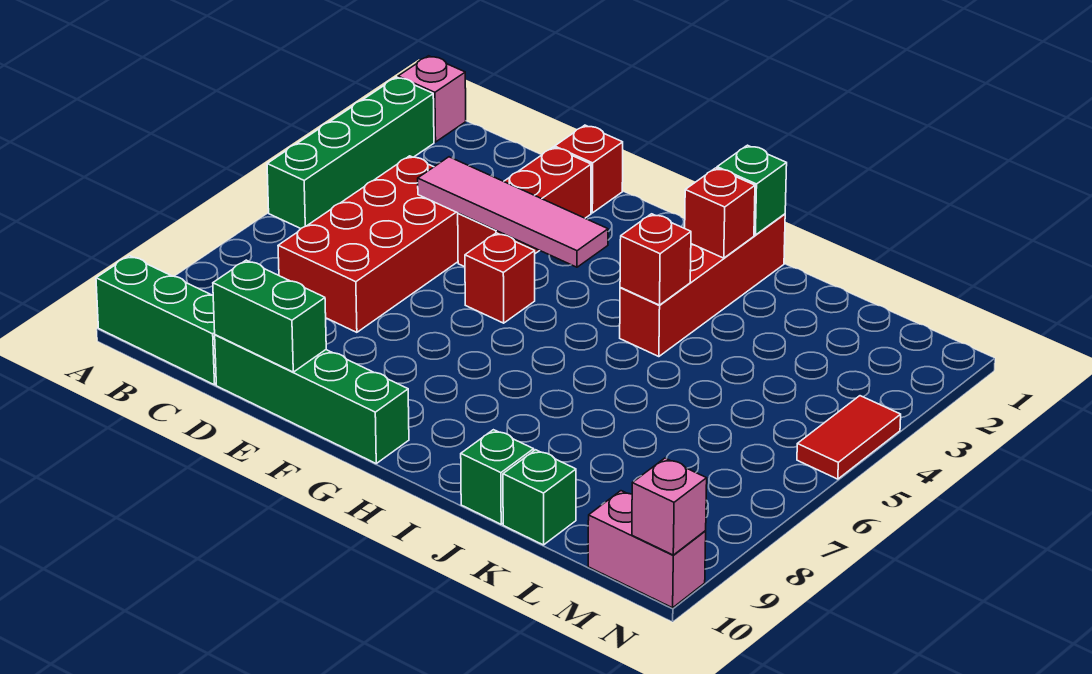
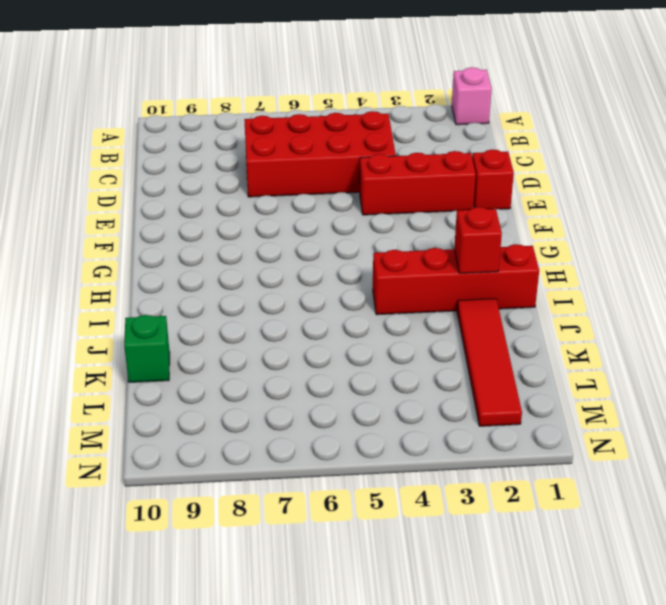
red tile J2:M2 level 1 -> none
none -> green brick A2:A5 level 1
none -> green brick A10:C10 level 1
none -> green brick D10:G10 level 1

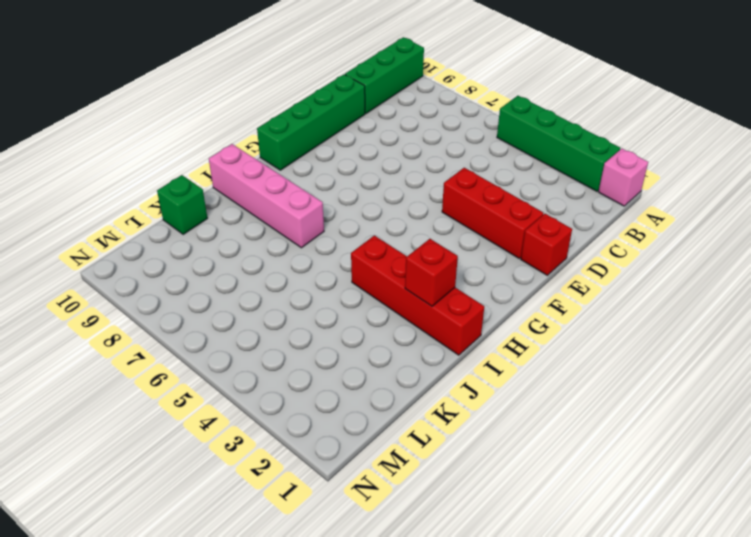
pink brick I7:I10 level 1 -> none
none -> red brick C4:D7 level 1
none -> red brick F5 level 1
none -> green brick J10 level 1

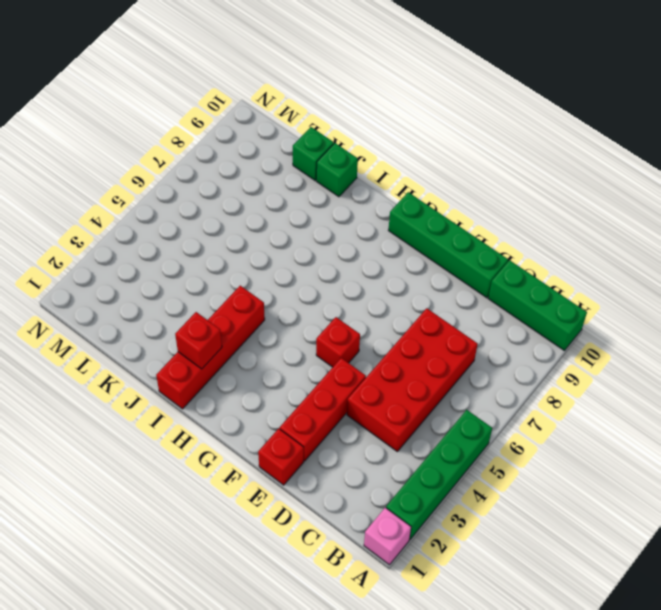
none -> pink brick M10:N10 level 1
none -> red tile N4:N5 level 1
none -> pink tile D4:G4 level 2

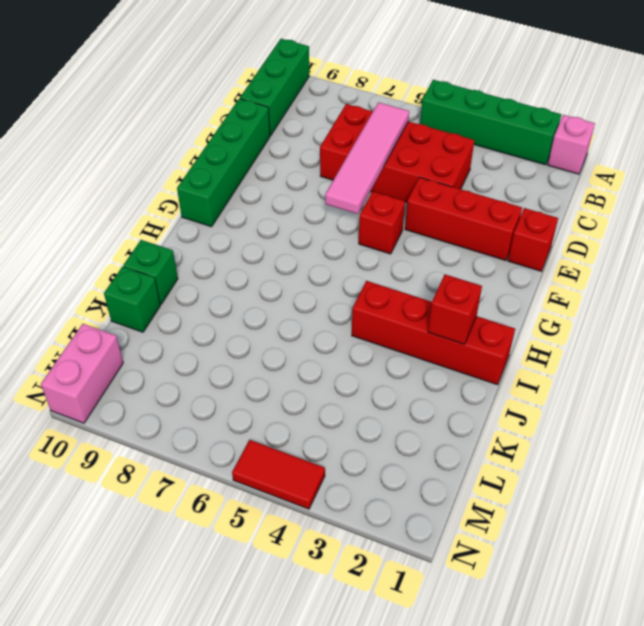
pink tile C6:F6 level 2 -> pink tile D4:G4 level 2
none -> green brick D10:E10 level 2
none -> green brick I1 level 2
none -> red brick I4 level 2

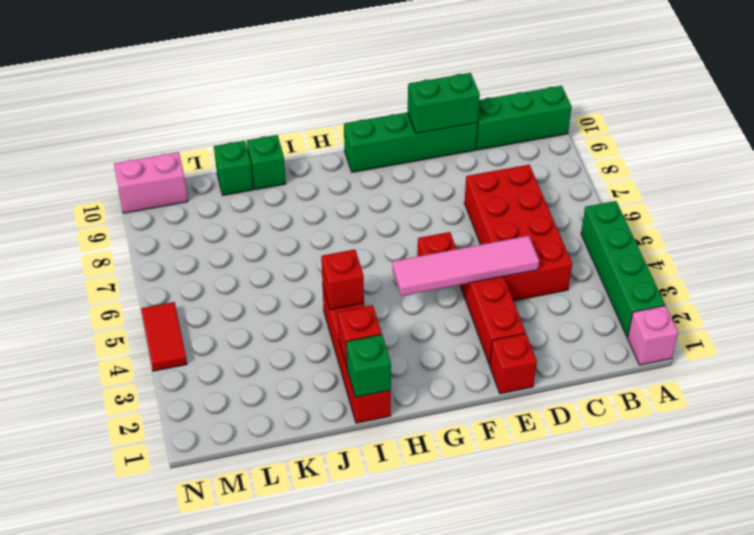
none -> pink brick N10 level 2

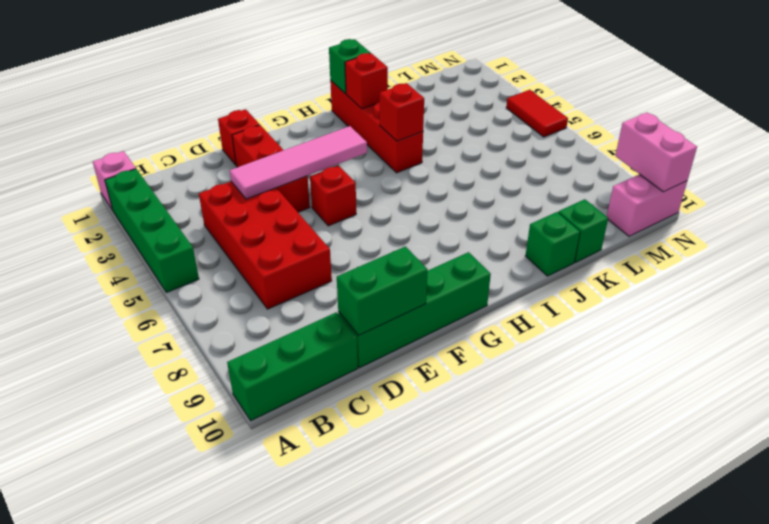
pink brick N9:N10 level 2 -> pink brick N10 level 2

